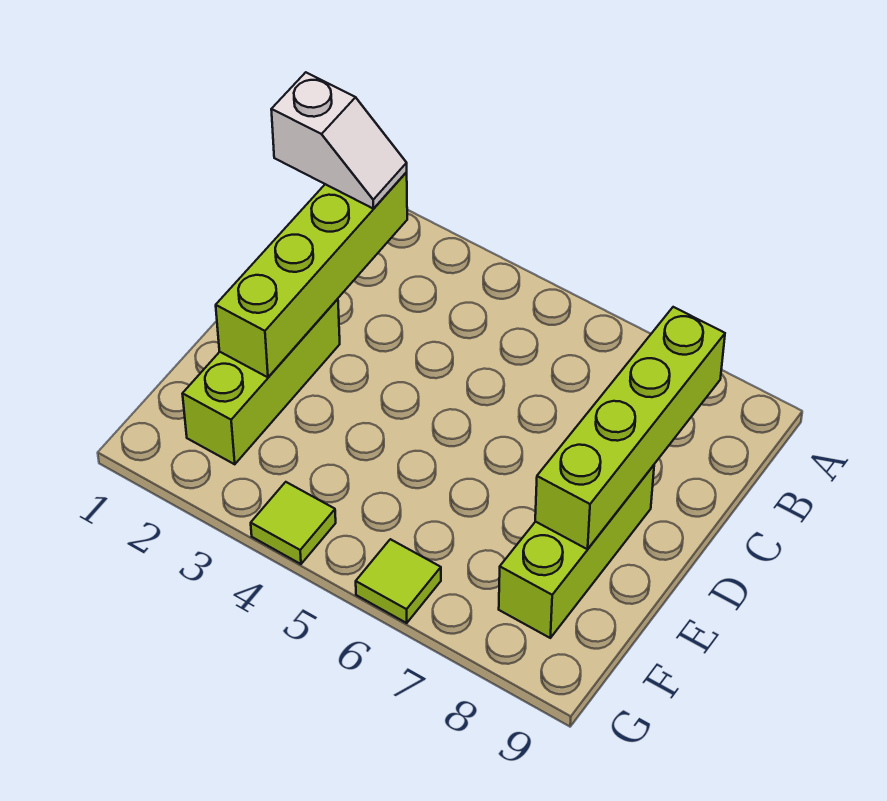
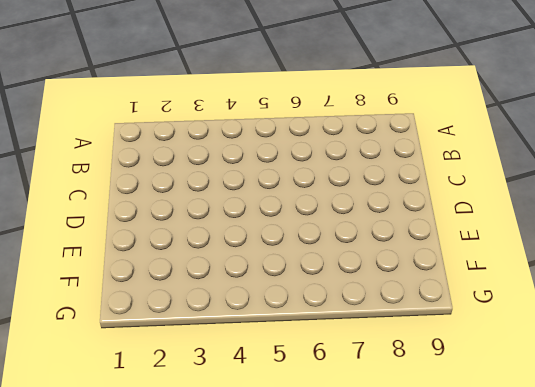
none -> lime brick D2:F2 level 1
none -> lime brick D8:F8 level 1

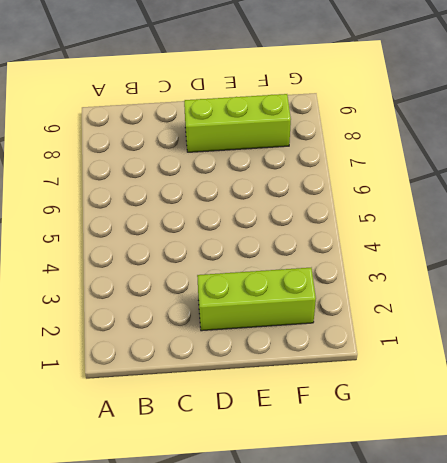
none -> lime tile G4 level 1
none -> lime tile G6 level 1

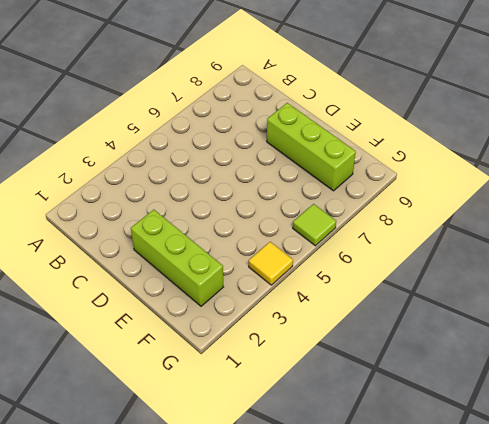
yellow tile G4 level 1 -> lime tile G4 level 1
none -> lime brick B2:E2 level 2
none -> lime brick B8:E8 level 2

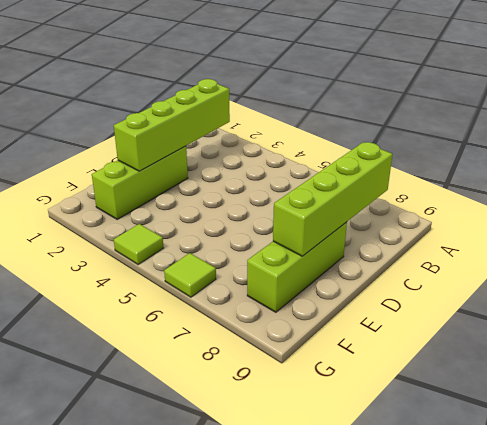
none -> white slope B1:B2 level 3 top 1

